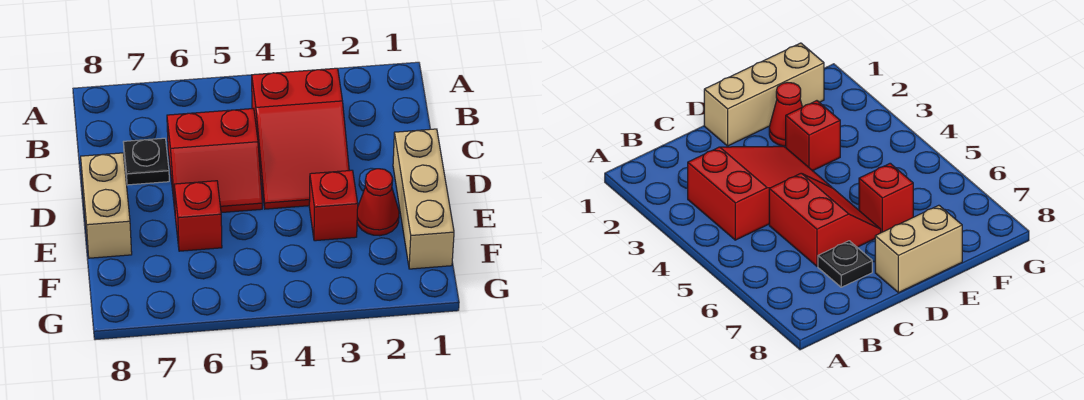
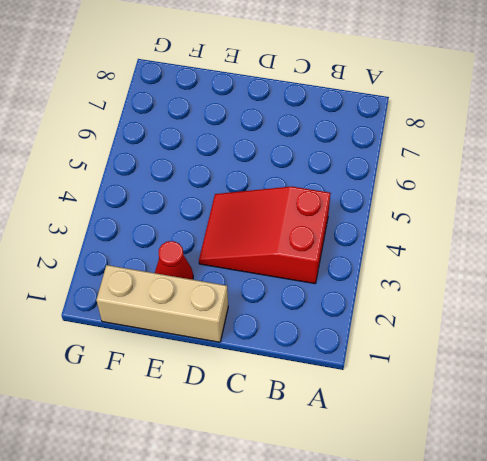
none -> red slope C5:D6 level 1 top C
none -> black plate C7 level 1

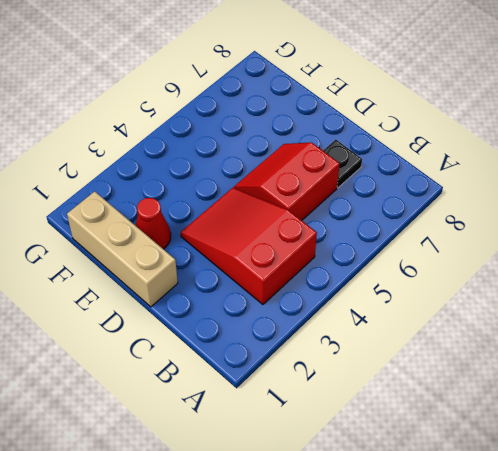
none -> tan brick D8:E8 level 1
none -> red brick E3 level 1

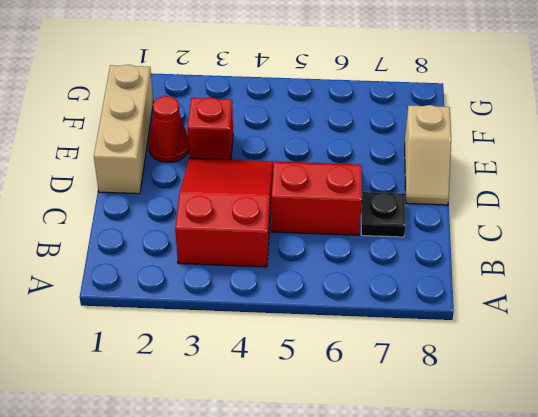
tan slope D8:E8 level 1 top E -> tan brick D8:E8 level 1
none -> red brick E6 level 1

